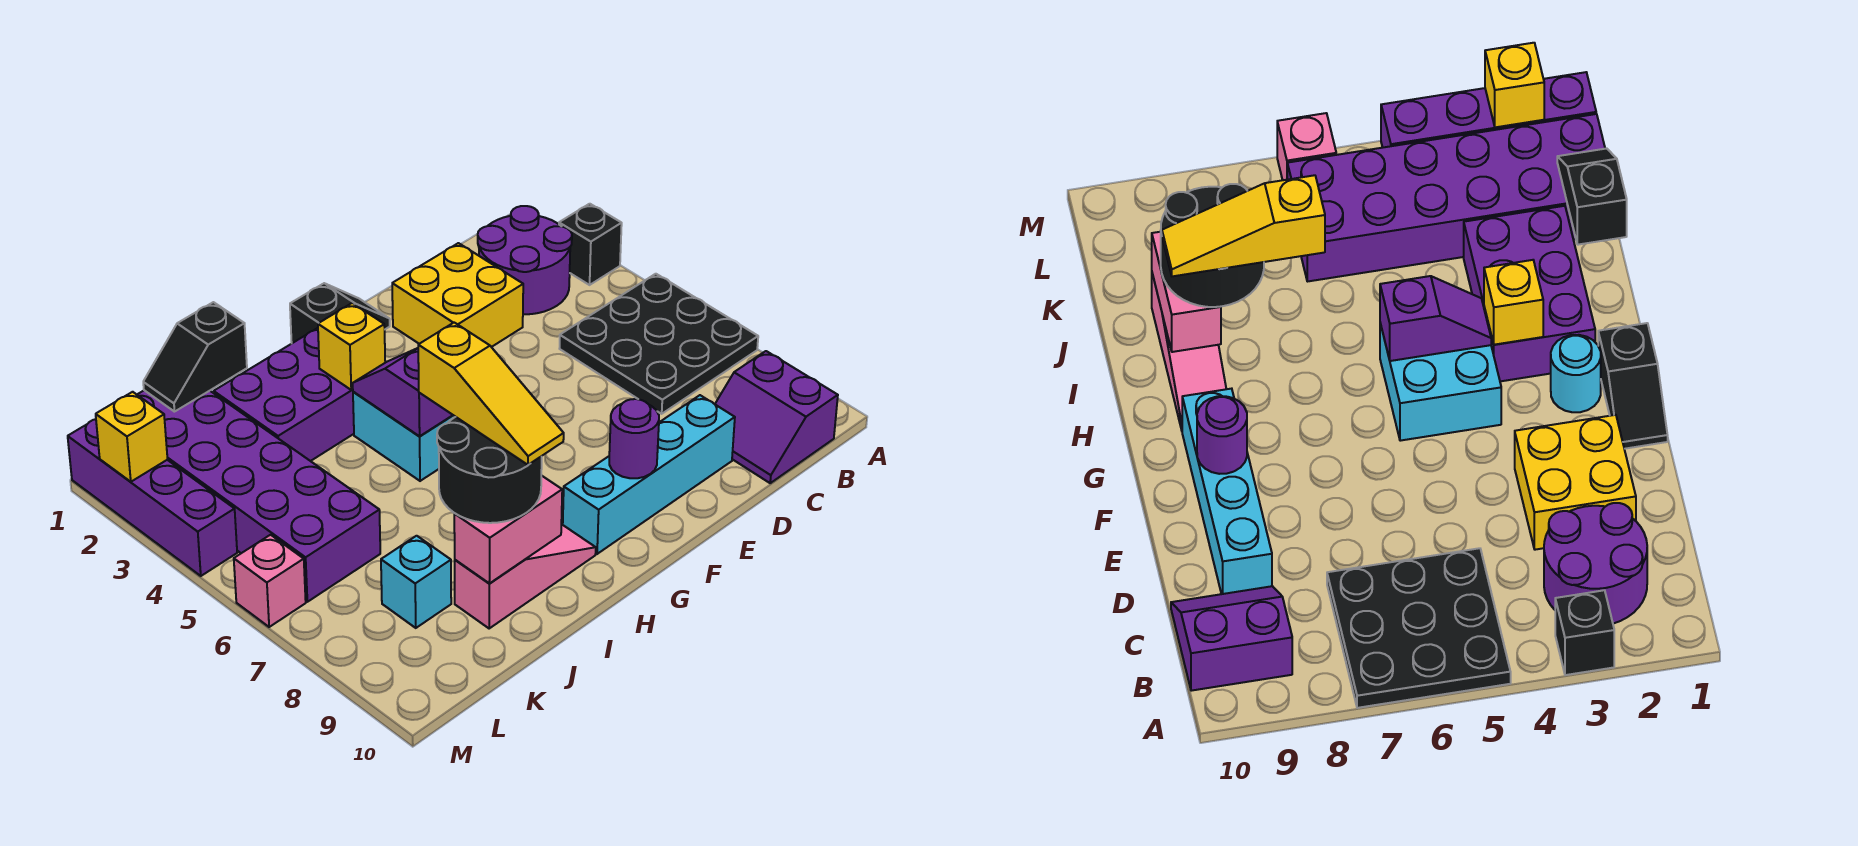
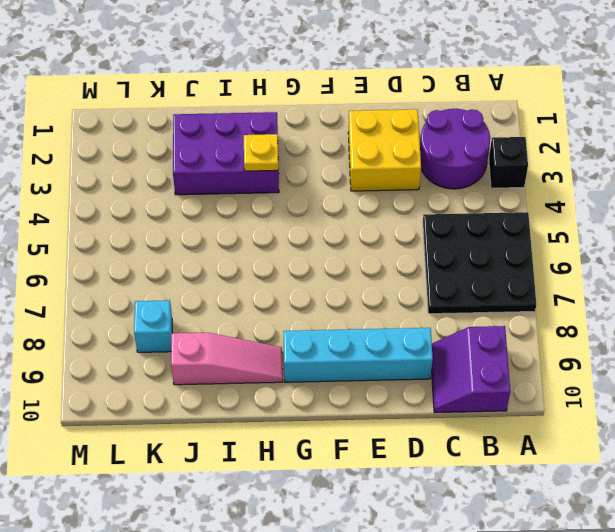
yellow plate H3 level 2 -> yellow brick H3 level 2
none -> black slope F1:G1 level 1 top G
none -> cyan round brick G2 level 1
none -> cyan brick G4:H5 level 1

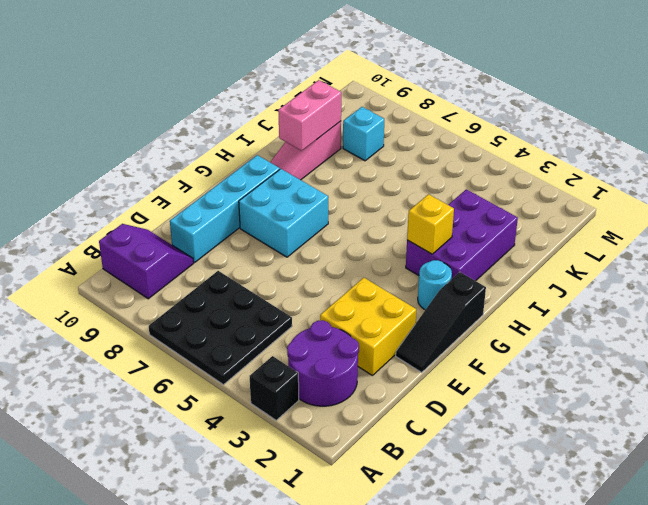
black slope E1:G1 level 1 top G -> black slope F1:G1 level 1 top G
cyan brick F7:G8 level 1 -> cyan brick G4:H5 level 1
none -> purple brick K1:L6 level 1
none -> purple brick M1:M4 level 1
none -> pink brick M6 level 1

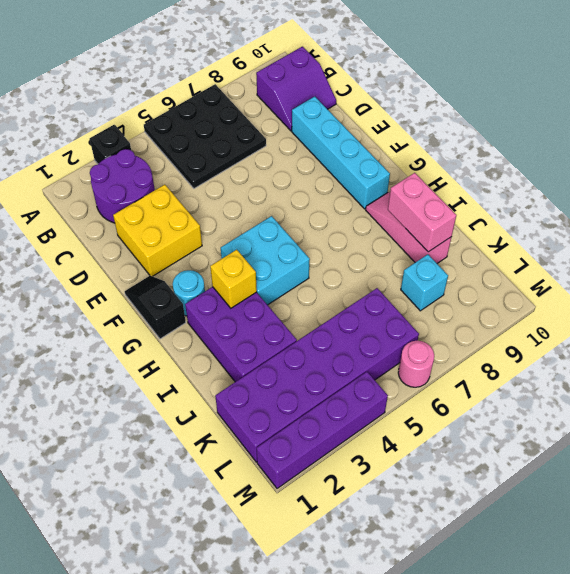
pink round brick M6 level 1 -> pink brick M6 level 1
none -> purple round brick F9 level 2
none -> purple slope H4:H5 level 2 top 5
none -> black slope J1:K1 level 2 top J

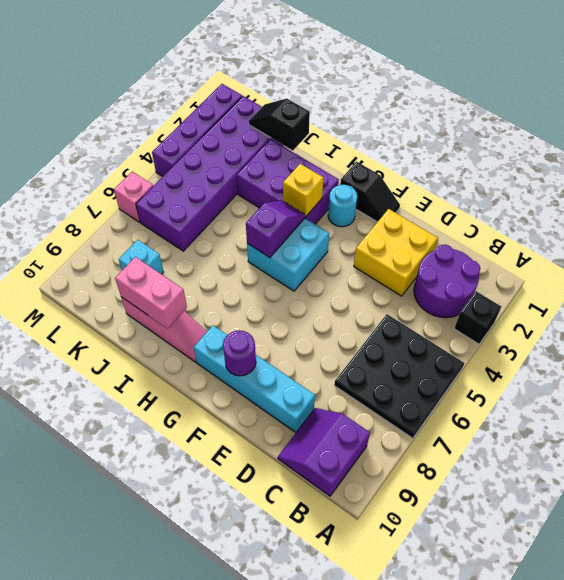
none -> yellow brick M2 level 2
none -> black round brick I8:J9 level 3
none -> yellow slope I7:I9 level 4 top 7

